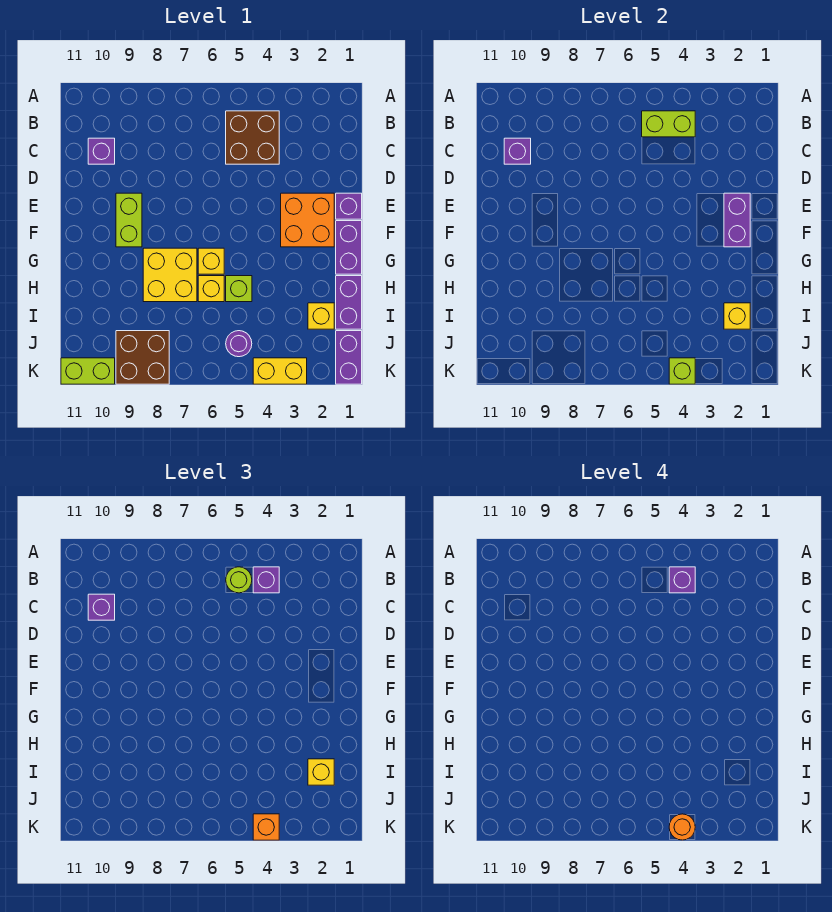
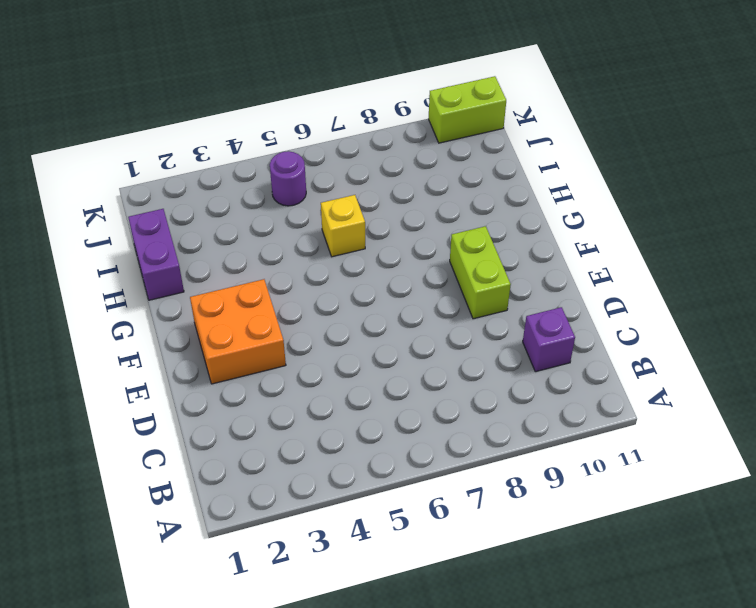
none -> brown brick B4:C5 level 1
none -> purple brick E1 level 1
none -> purple brick F1:G1 level 1

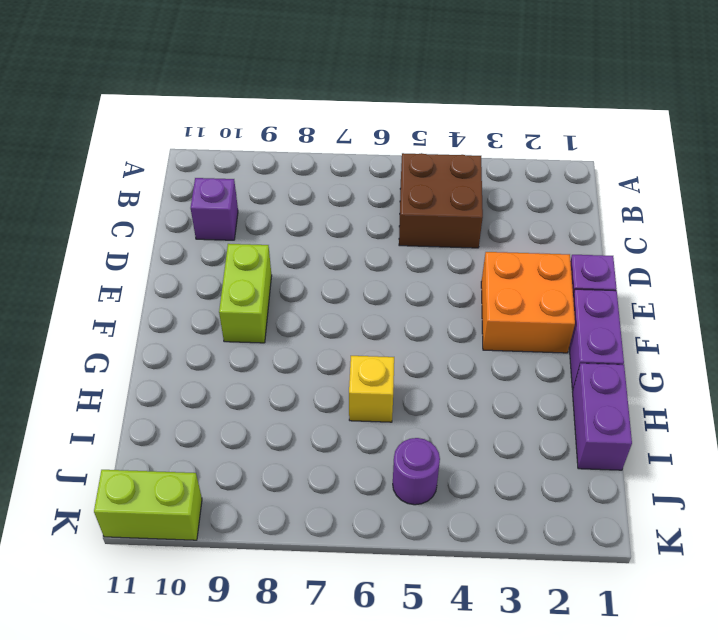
none -> yellow brick G6 level 1
none -> yellow brick G7:H8 level 1
none -> lime brick H5 level 1

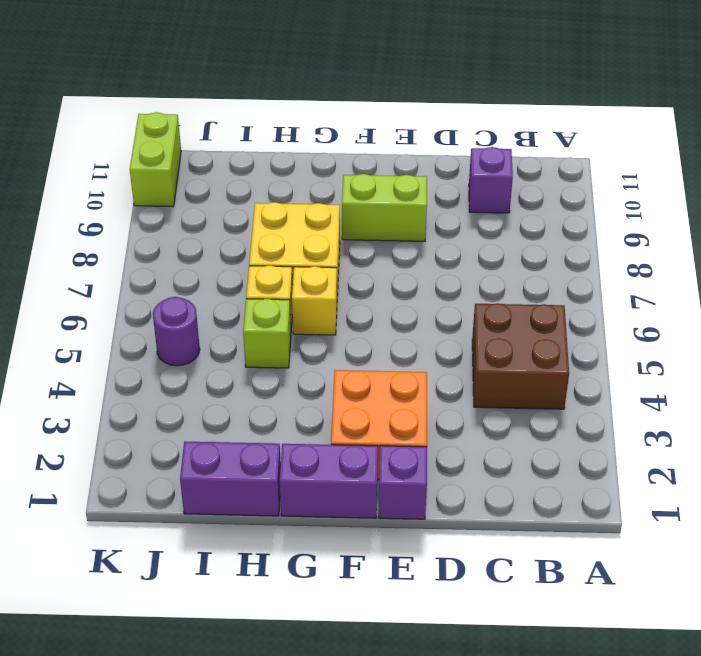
none -> yellow brick I2 level 1
none -> purple brick J1:K1 level 1
none -> brown brick J8:K9 level 1

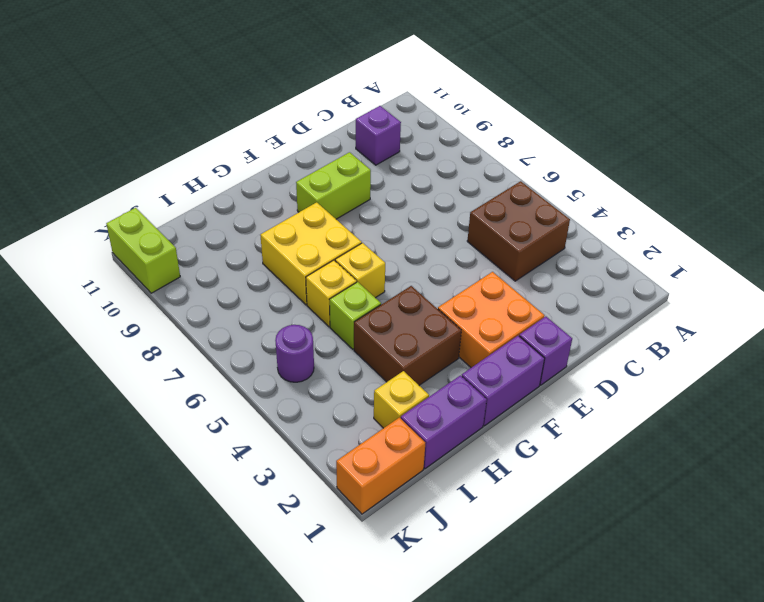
brown brick G3:H4 level 1 -> brown brick J8:K9 level 1
orange brick J1:K1 level 1 -> purple brick J1:K1 level 1
none -> yellow brick K3:K4 level 1
none -> lime brick B4:B5 level 2
none -> purple brick C10 level 2

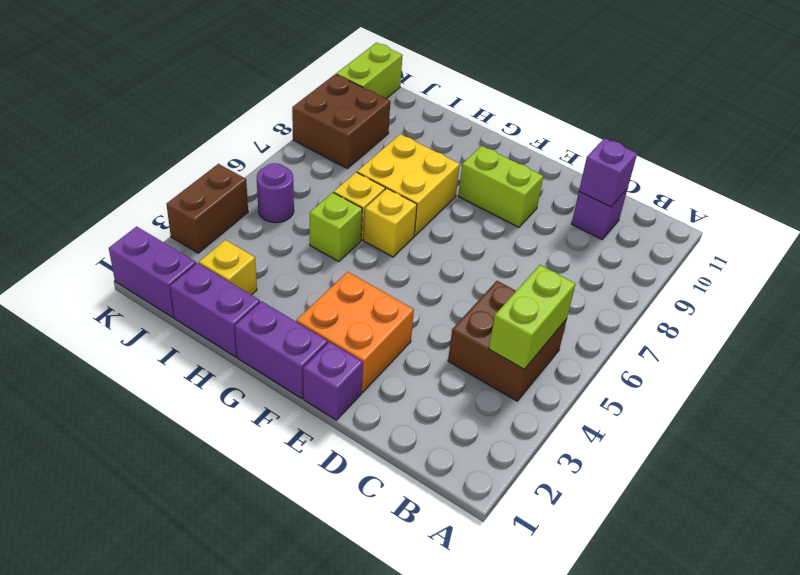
brown brick K3:K4 level 1 -> yellow brick K3:K4 level 1
none -> purple brick E2:F2 level 2
none -> yellow brick I2 level 2
none -> lime brick K4 level 2

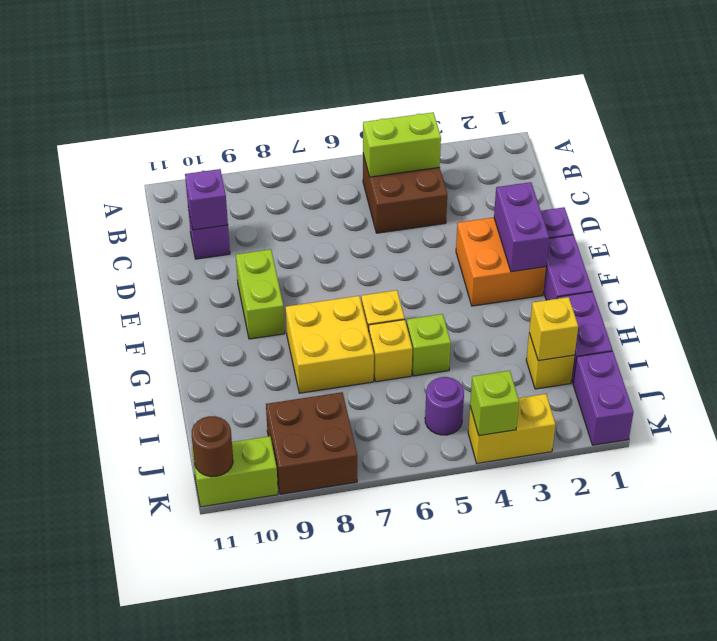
brown round brick K11 level 2 -> none
none -> purple brick B4 level 3
none -> lime round brick B5 level 3
none -> purple brick C10 level 3

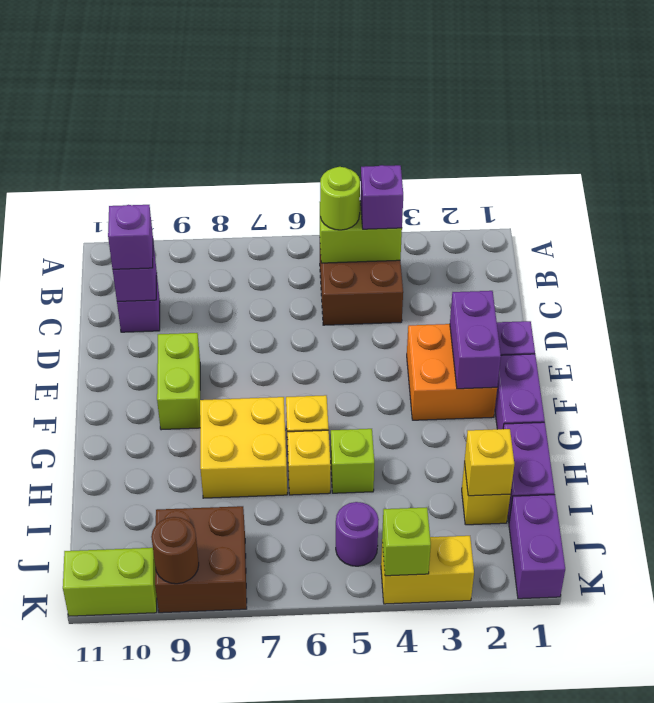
brown round brick K9 level 2 -> none
none -> yellow brick I2 level 3
none -> orange brick K4 level 3
none -> purple brick B4 level 4

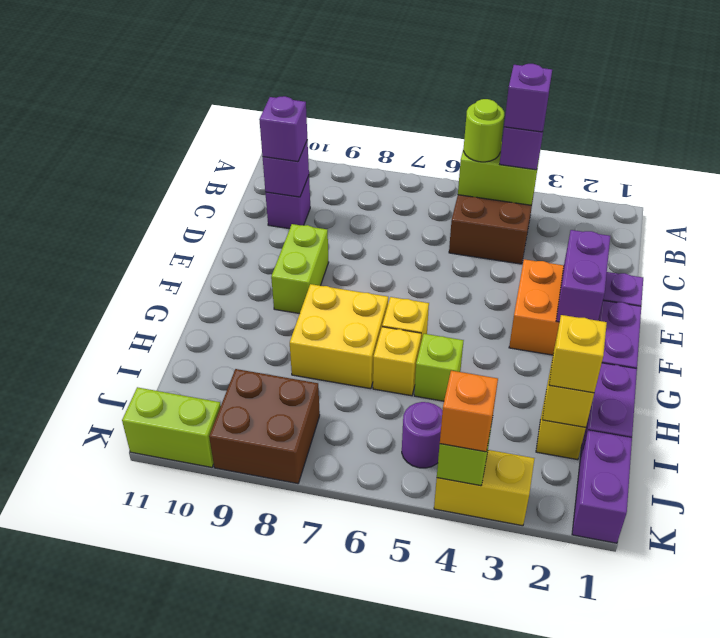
none -> orange round brick K4 level 4

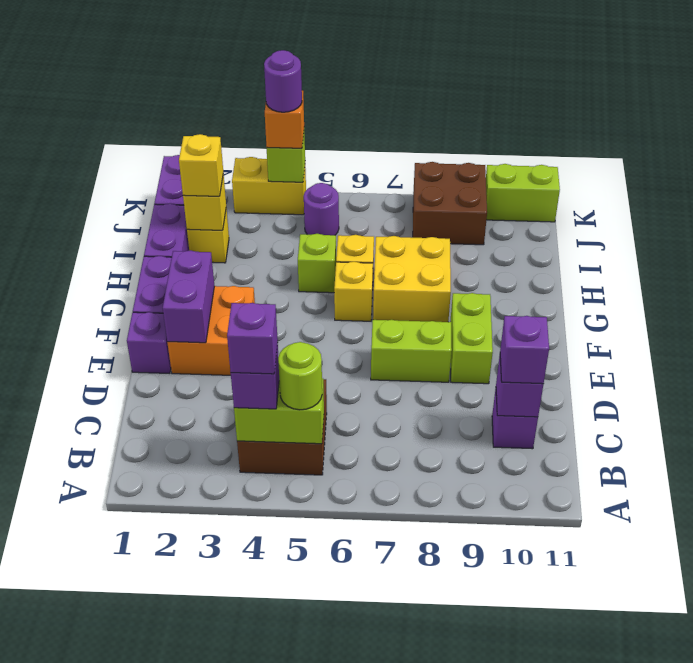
lime brick E7:E8 level 1 -> none
purple round brick K4 level 4 -> orange round brick K4 level 4

